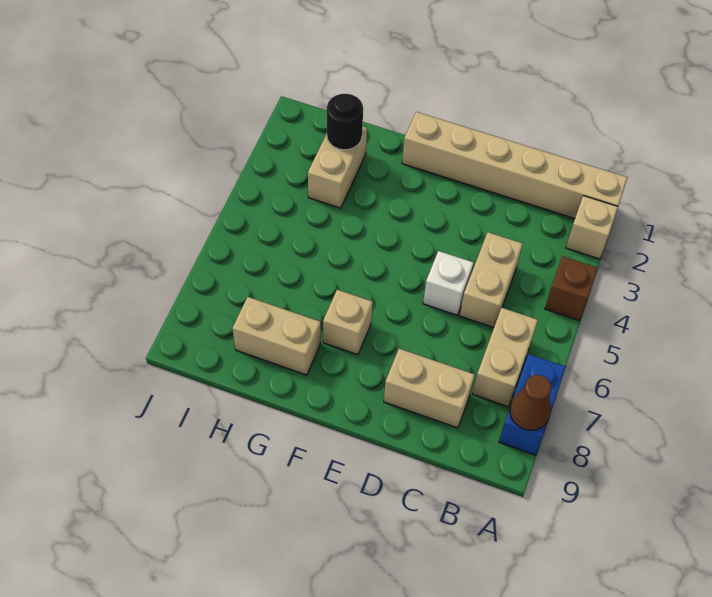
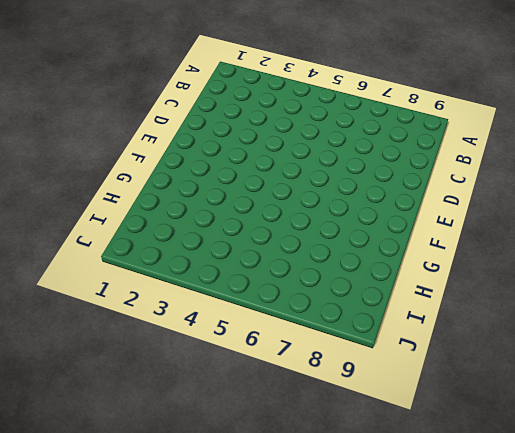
none -> tan brick A1:F1 level 1
none -> tan brick A2 level 1
none -> brown brick A4 level 1

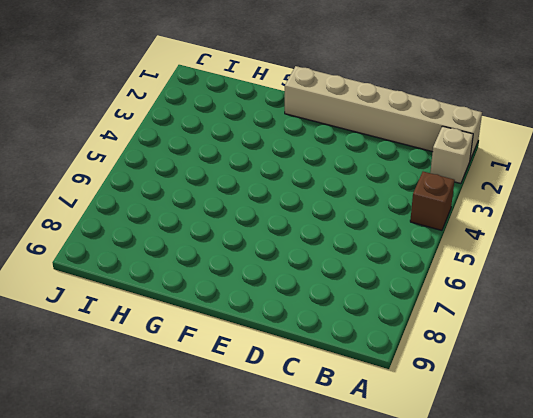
none -> blue brick A7:A8 level 1
none -> tan brick B6:B7 level 1
none -> tan brick C4:C5 level 1

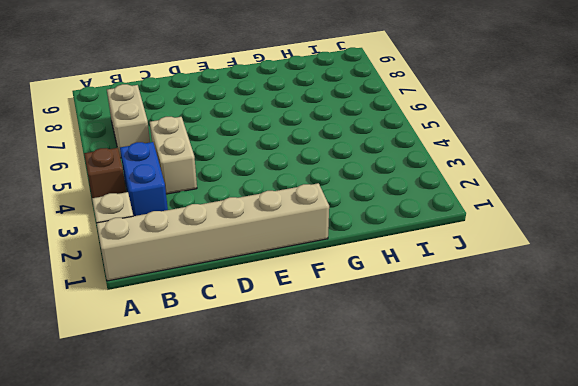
blue brick B3:B4 level 1 -> blue brick A7:A8 level 1
none -> tan brick C8:D8 level 1
none -> white brick D5 level 1
none -> tan brick F7 level 1

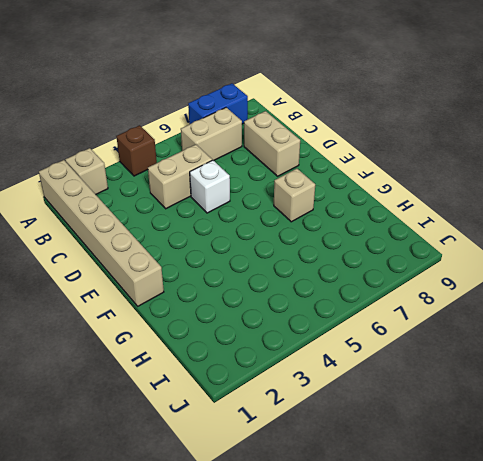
none -> tan brick G8:H8 level 1
none -> tan brick H2:H3 level 1
none -> brown cone A8 level 2

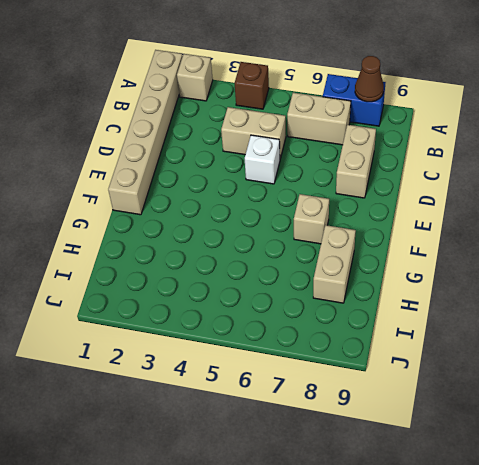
none -> tan brick H2:H3 level 1
none -> black round brick H2 level 2

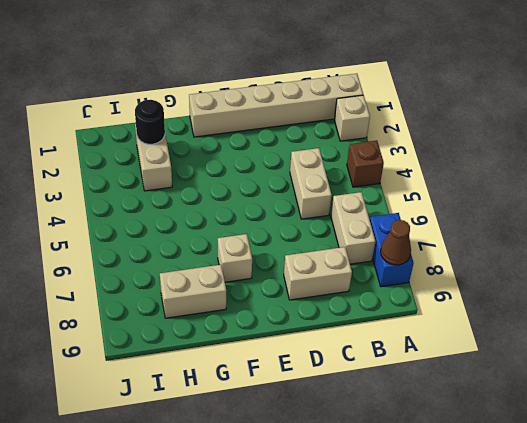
none -> white brick D5 level 1

